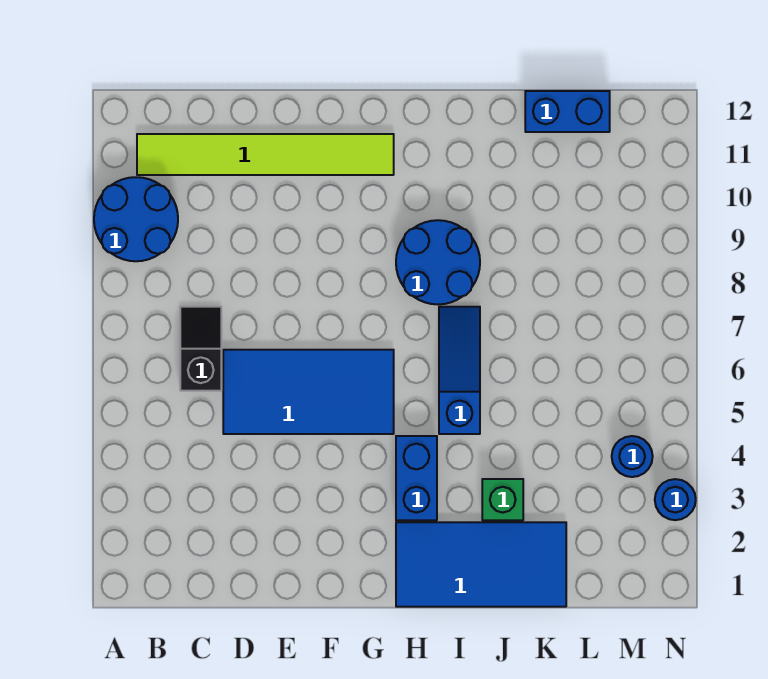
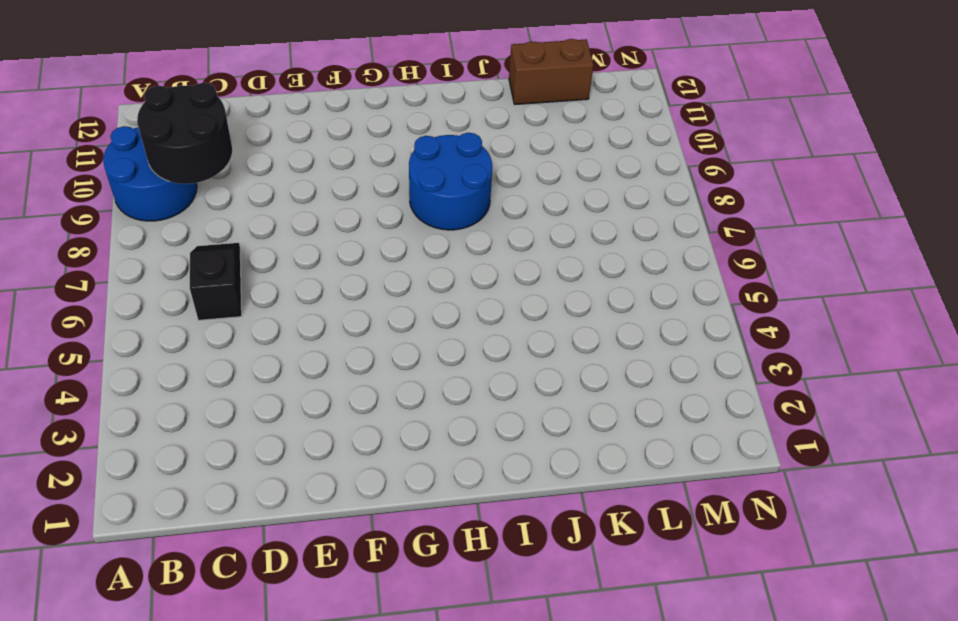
black round brick B9:C10 level 2 -> none
brown brick K12:L12 level 1 -> blue brick K12:L12 level 1
none -> lime tile B11:G11 level 1
none -> blue tile D5:G6 level 1
none -> blue tile H1:K2 level 1

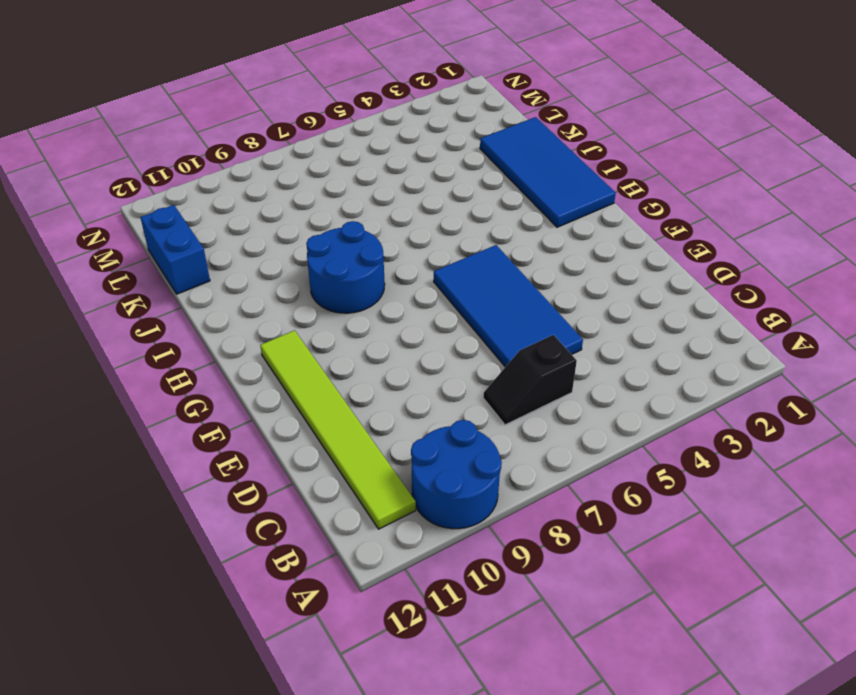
none -> blue brick H3:H4 level 1
none -> blue slope I5:I7 level 1 top 5
none -> green brick J3 level 1

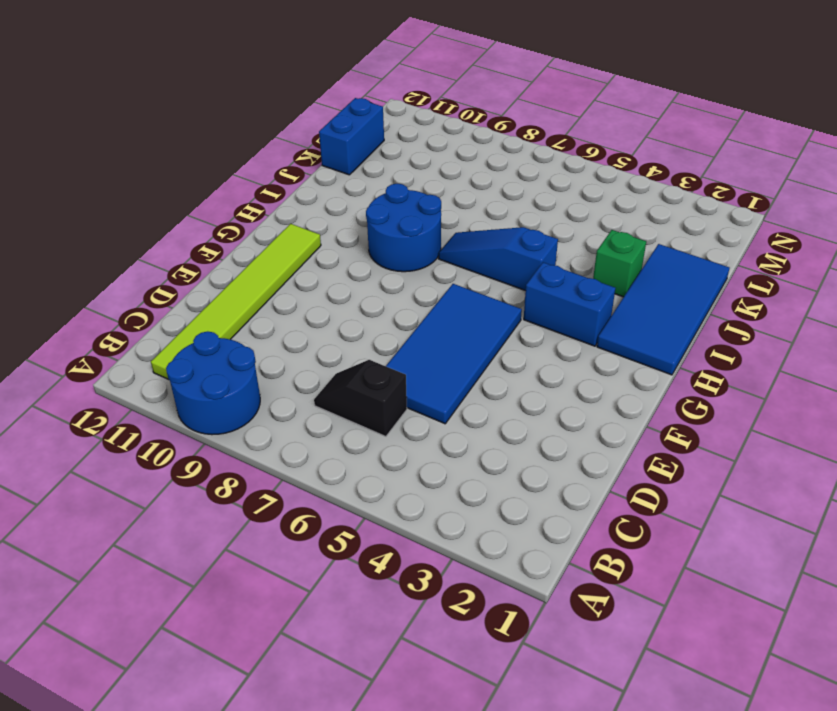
none -> blue round brick M4 level 1
none -> blue round brick N3 level 1

